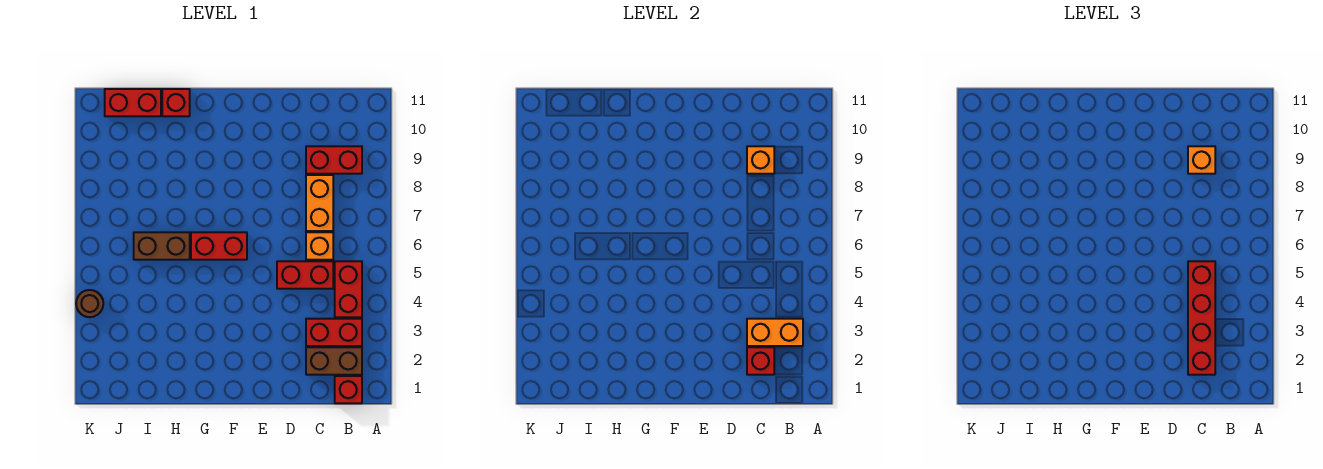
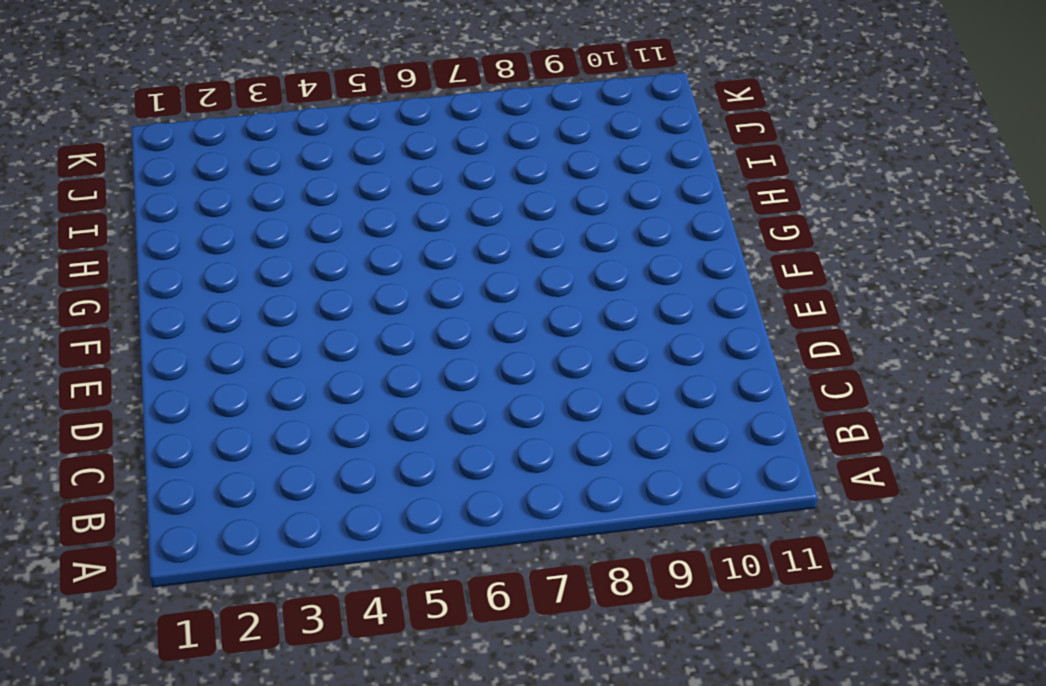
none -> red brick B1 level 1
none -> brown brick B2:C2 level 1
none -> red brick B3:C3 level 1

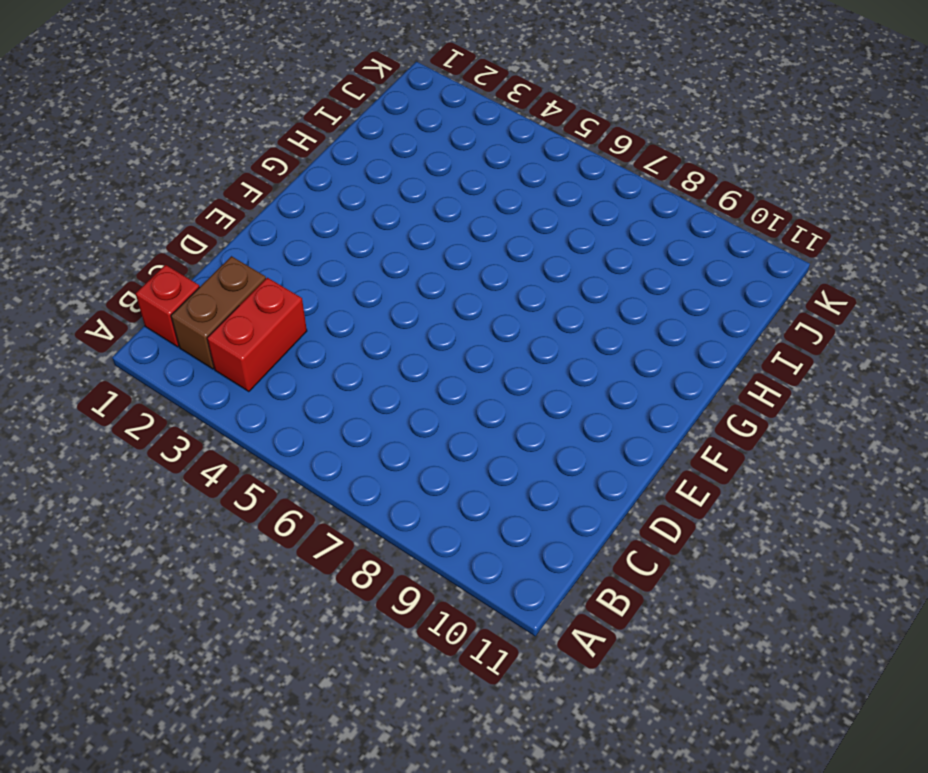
none -> red brick B4:B5 level 1
none -> red brick B9:C9 level 1
none -> red brick C5:D5 level 1

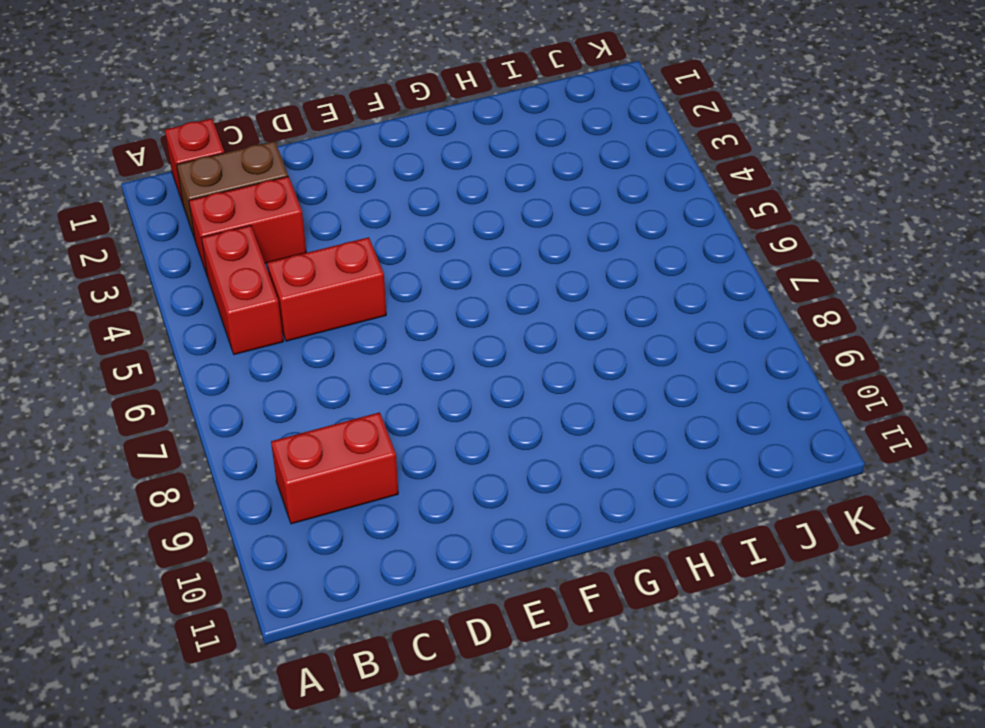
none -> orange brick C6 level 1
none -> orange brick C7:C8 level 1
none -> red brick F6:G6 level 1

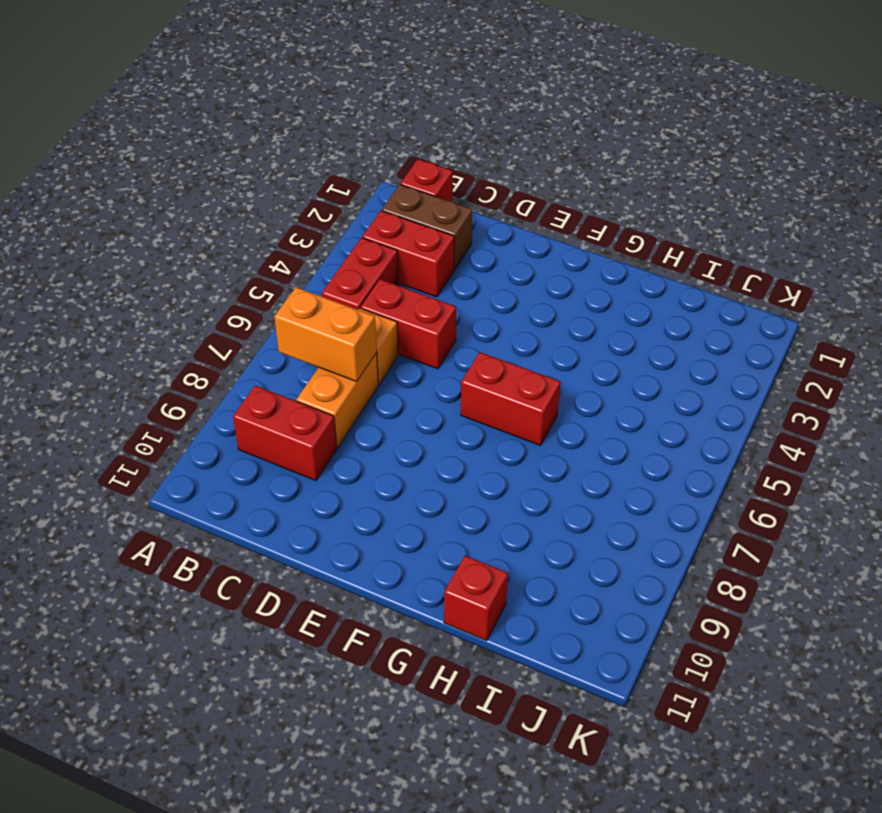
orange brick B7:C7 level 2 -> orange brick B3:C3 level 2
none -> brown brick H6:I6 level 1
none -> red brick I11:J11 level 1
none -> brown round brick K4 level 1

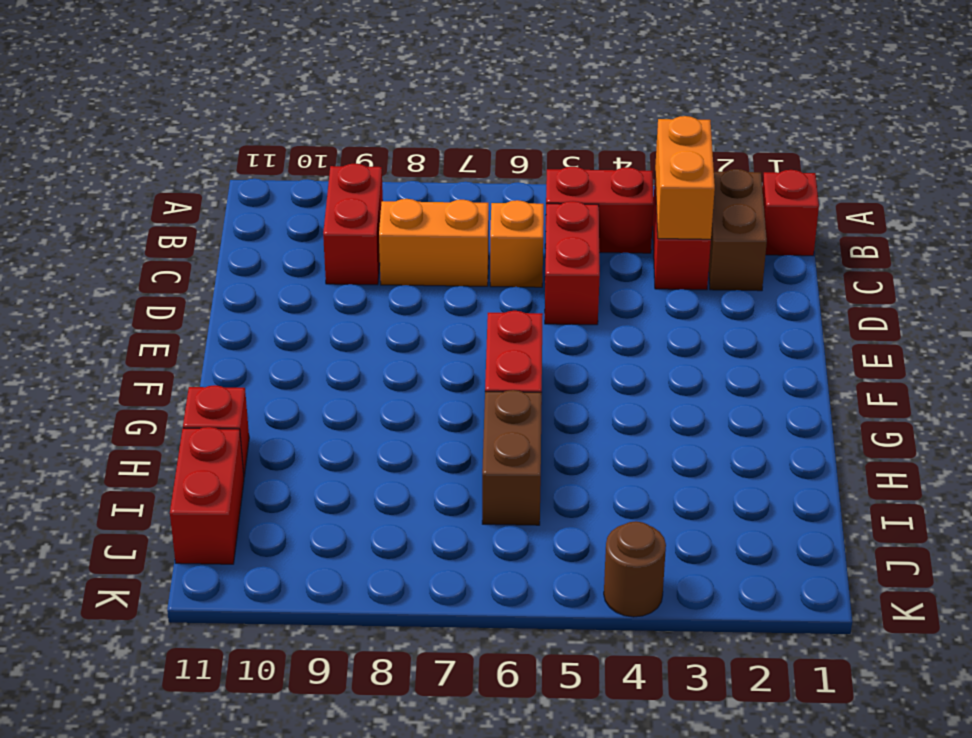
none -> red brick C2 level 2
none -> orange brick C9 level 2
none -> red brick C2:C5 level 3

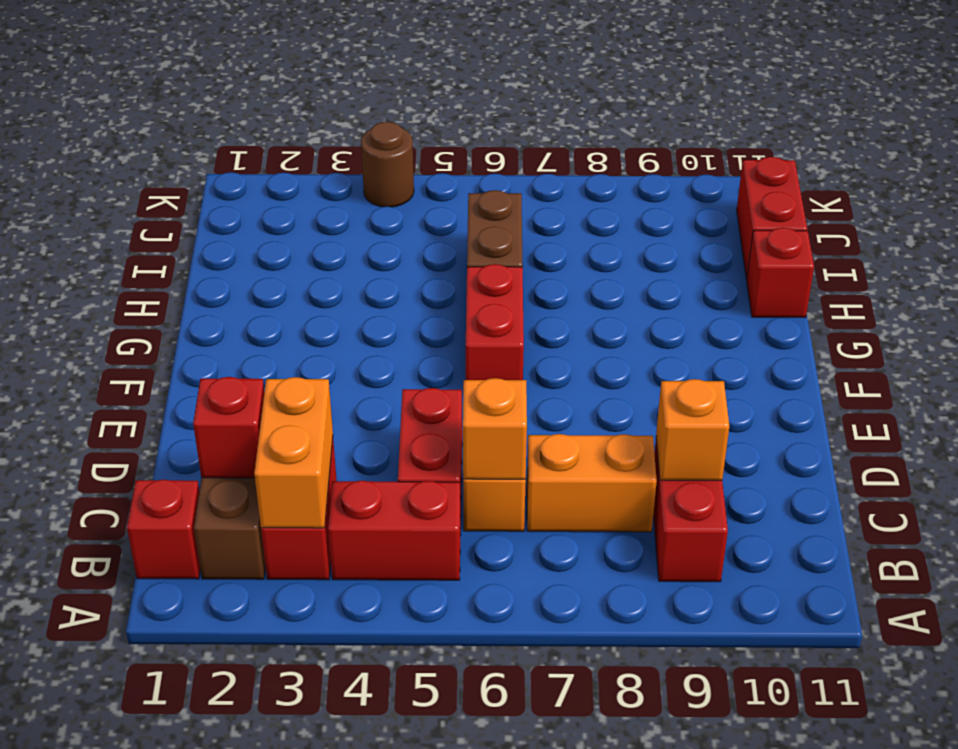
orange brick C6 level 2 -> orange brick C9 level 3
none -> red brick C2:C5 level 3

